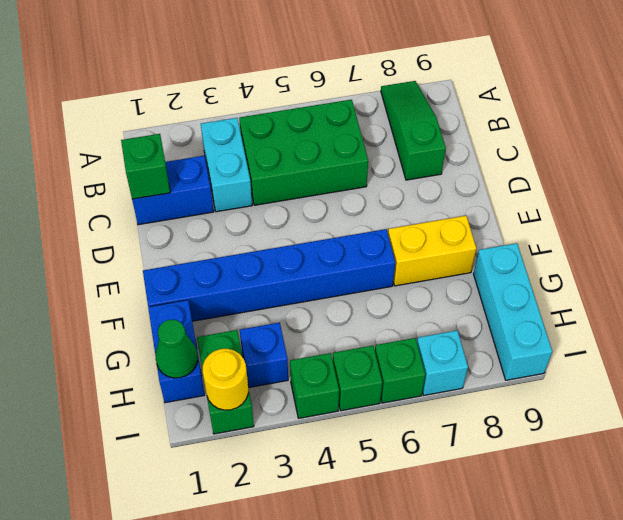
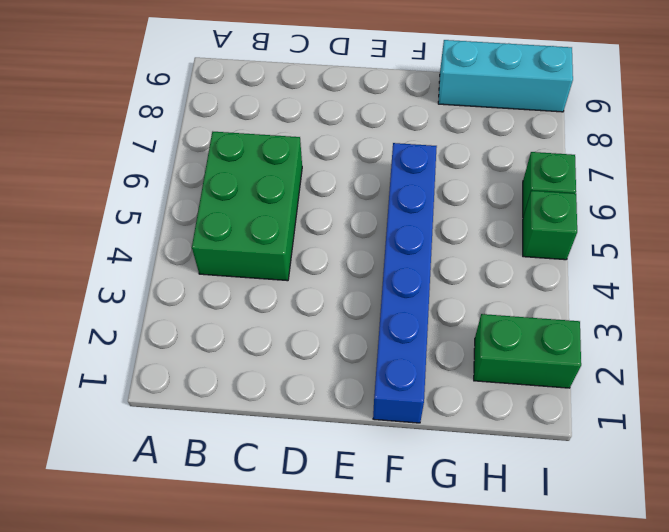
none -> green slope A8:C8 level 1 top C
none -> cyan brick B3:C3 level 1
none -> blue brick C1:C2 level 1

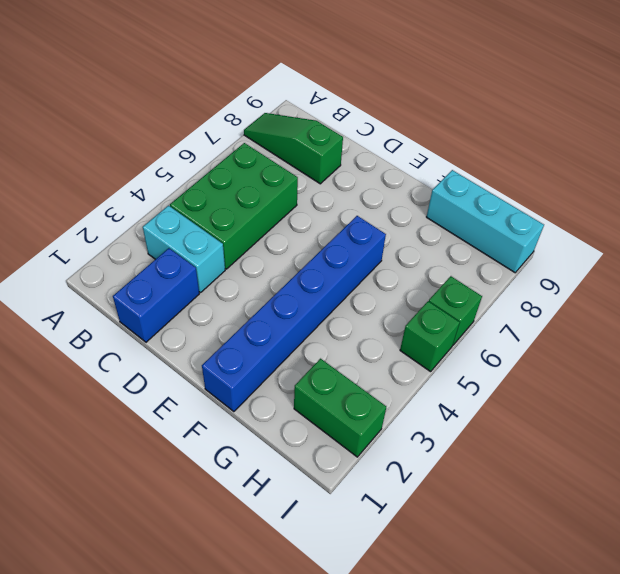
none -> yellow brick F7:F8 level 1
none -> blue brick G1:H1 level 1
none -> blue brick H3 level 1

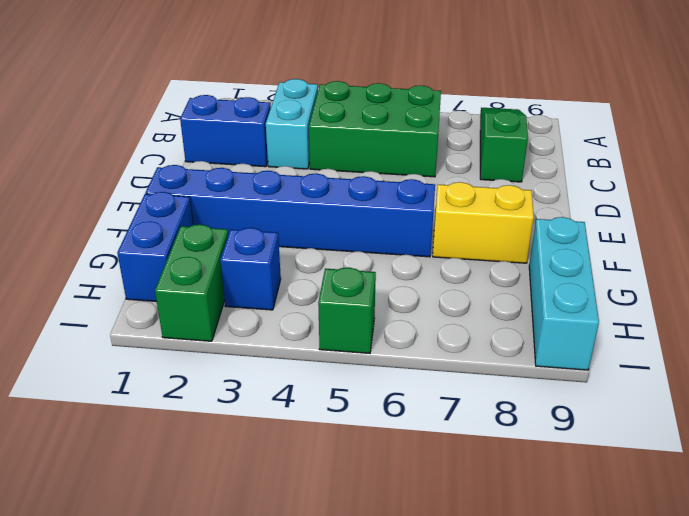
none -> green brick I4 level 1
none -> green brick I6 level 1
none -> cyan brick I7 level 1

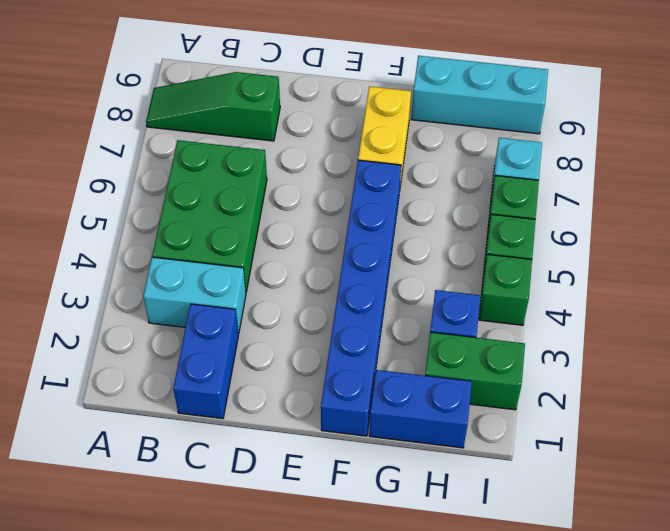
none -> green brick C1 level 2
none -> green cone H1 level 2
none -> yellow round brick I2 level 2

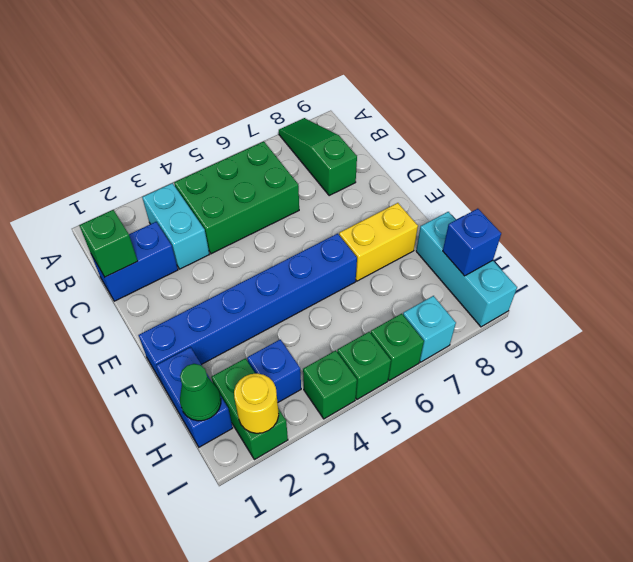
blue brick H9 level 2 -> none

